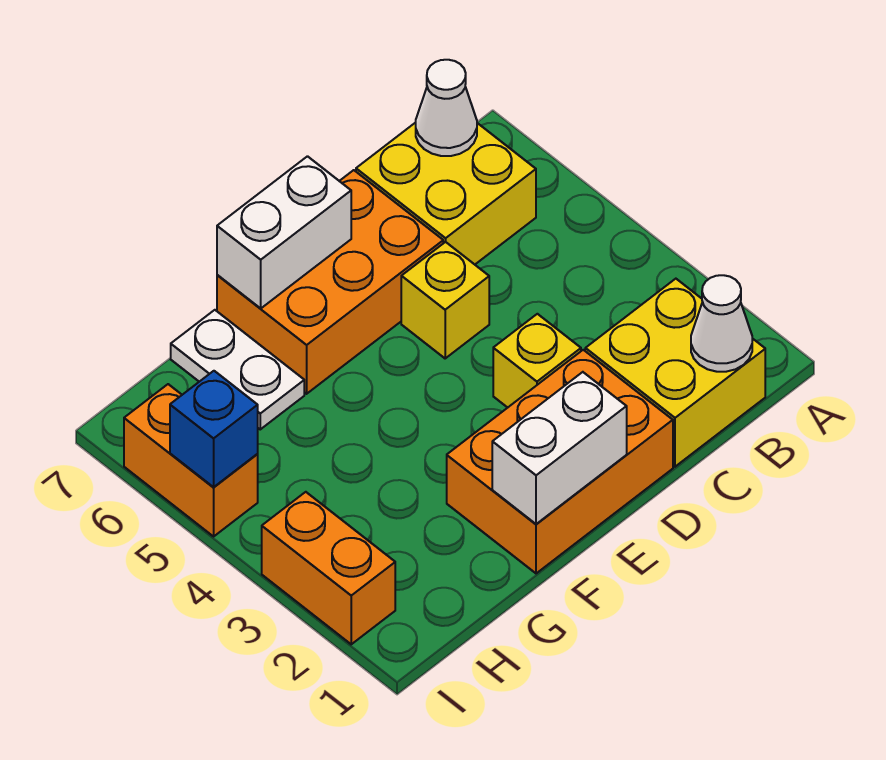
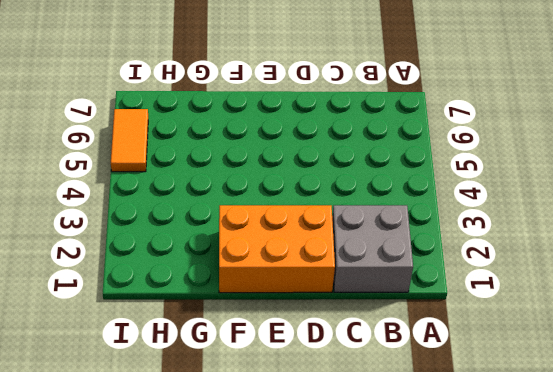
grey brick B1:C2 level 1 -> yellow brick B1:C2 level 1
orange tile I5:I6 level 1 -> orange brick I5:I6 level 1
none -> yellow brick B6:C7 level 1
none -> yellow brick D3 level 1
none -> yellow brick D5 level 1

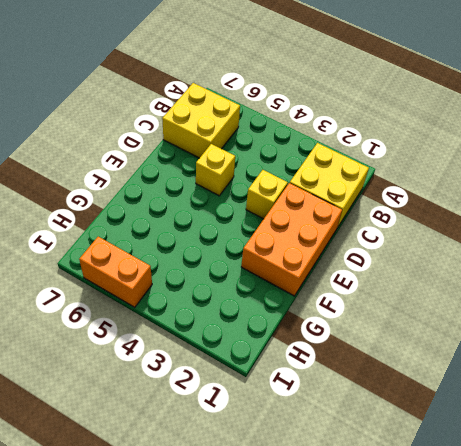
none -> orange brick D6:F7 level 1
none -> white plate G6:G7 level 1
none -> orange brick I2:I3 level 1

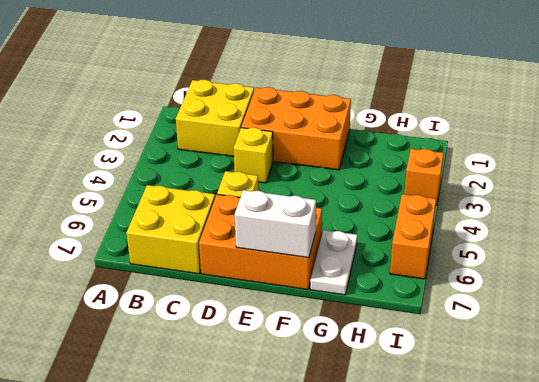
orange brick I3 level 1 -> orange brick I2:I3 level 1
none -> white cone B1 level 2
none -> white cone B7 level 2
none -> white brick E1:F1 level 2

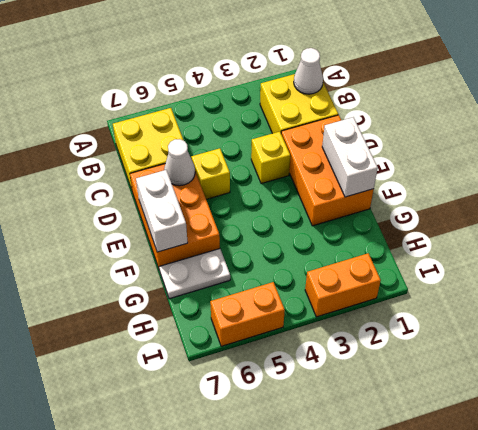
white cone D6 level 2 -> white cone B7 level 2
none -> blue brick I5 level 2

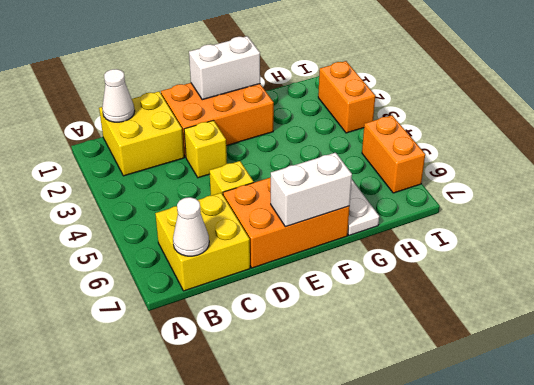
none -> blue brick I5 level 2

